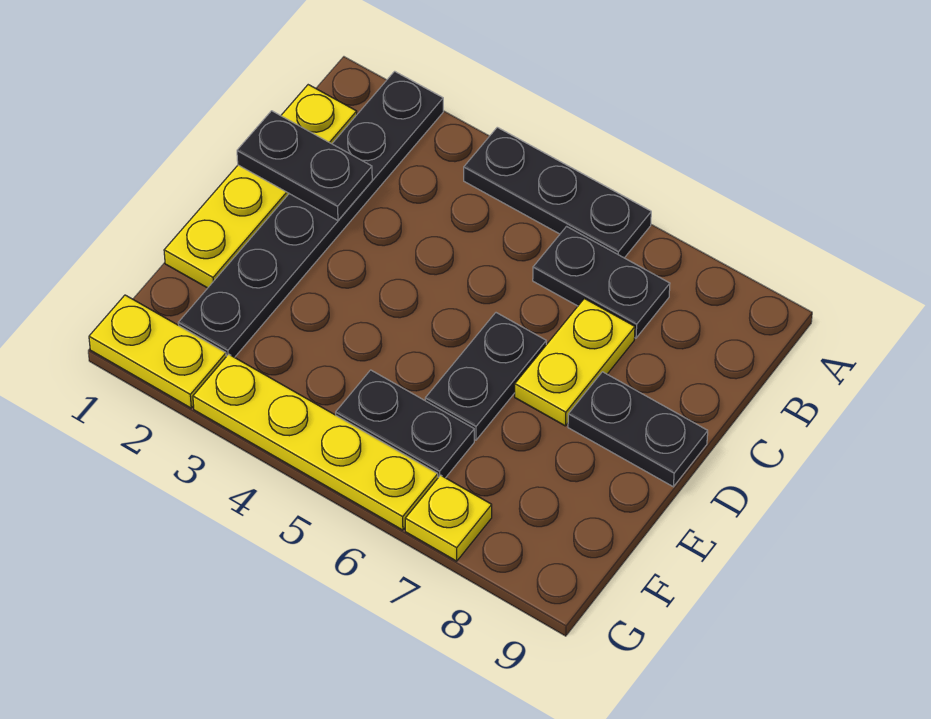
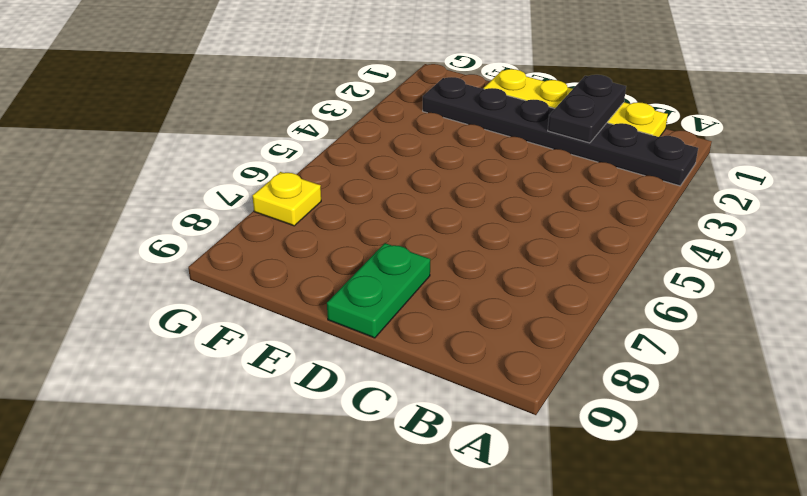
green plate D8:D9 level 1 -> black plate D8:D9 level 1
none -> black plate A4:A6 level 1
none -> black plate B6:B7 level 1
none -> yellow plate C7:D7 level 1

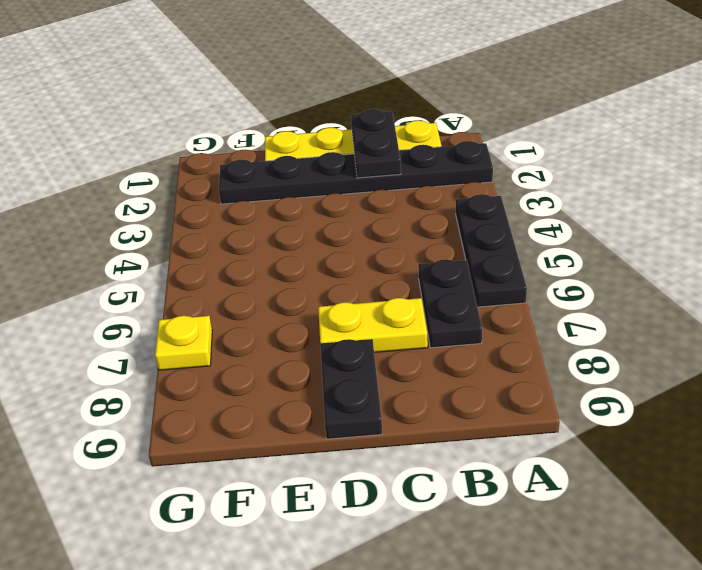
none -> black plate D6:E6 level 1
none -> black plate F5:F6 level 1
none -> yellow plate G1:G2 level 1

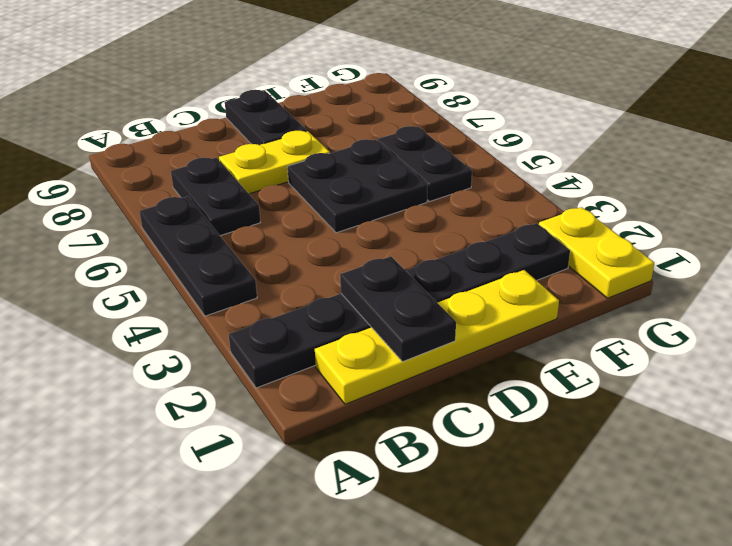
black plate D5:E6 level 1 -> black plate D6:E6 level 1
none -> yellow plate G3:G6 level 1
none -> yellow plate G7 level 1

